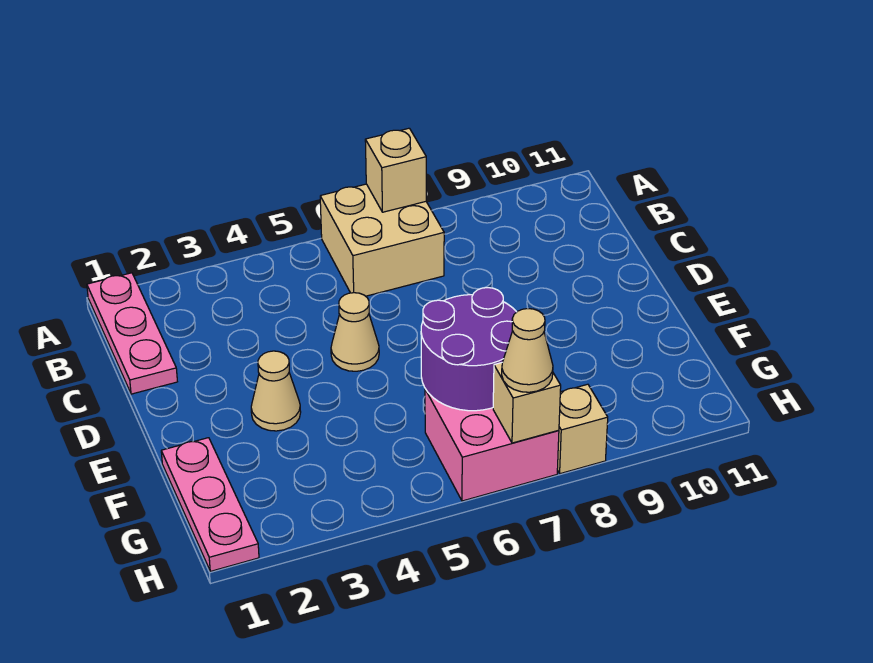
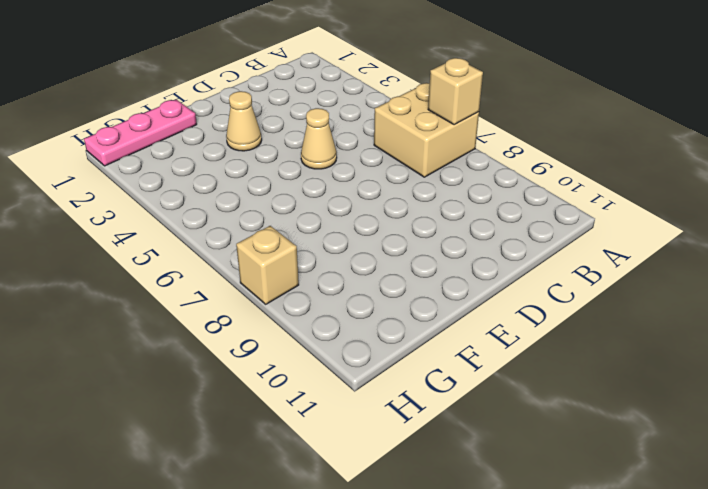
none -> pink plate A1:C1 level 1
none -> pink brick G6:H7 level 1

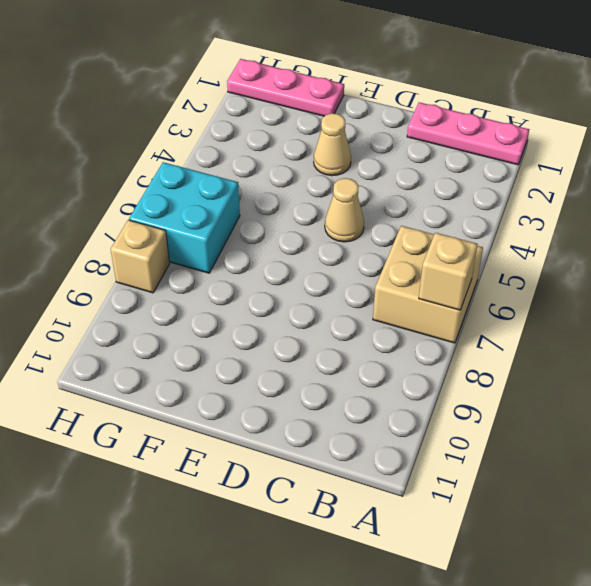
cyan brick G6:H7 level 1 -> pink brick G6:H7 level 1
none -> purple round brick F6:G7 level 2
none -> tan brick H7 level 2

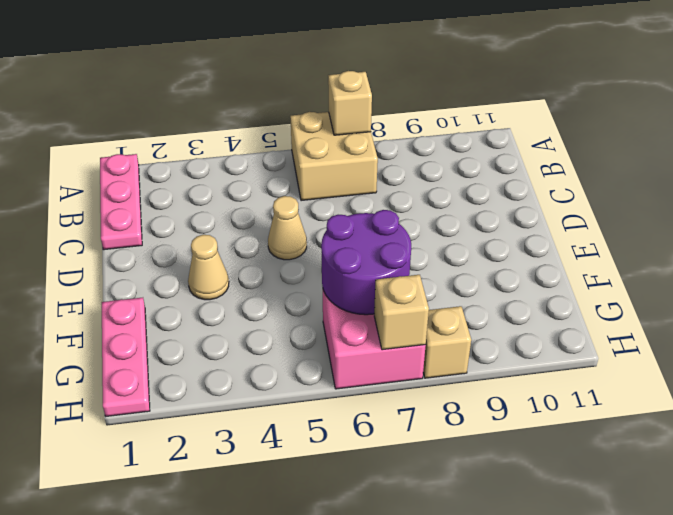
none -> tan cone H7 level 3

